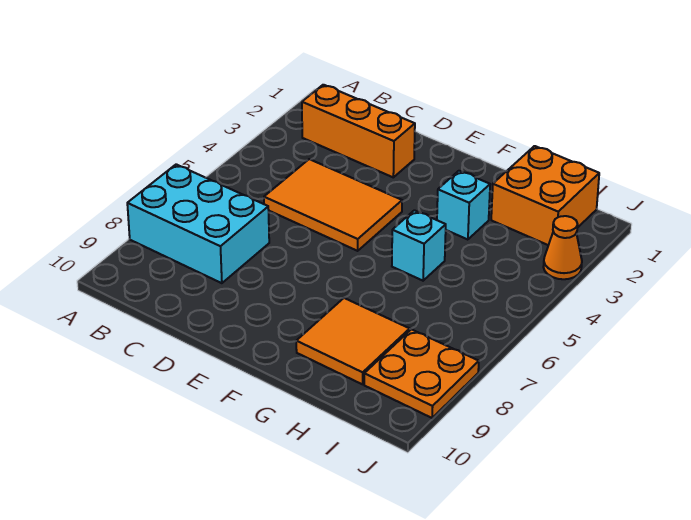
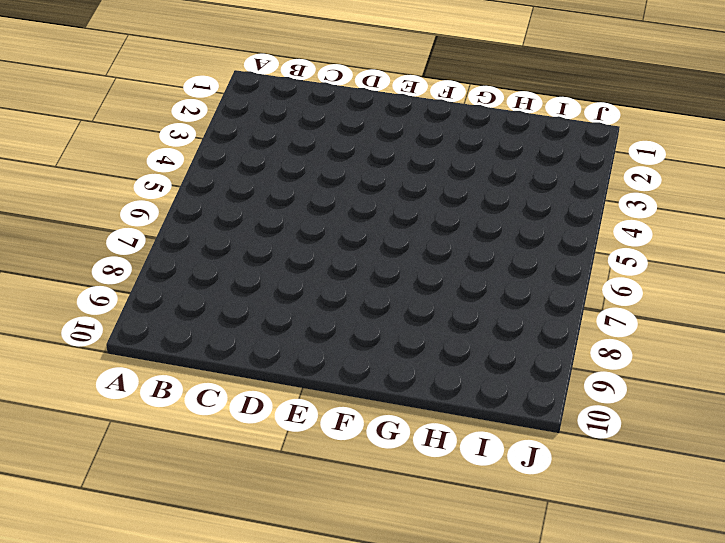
none -> cyan brick A7:C8 level 1
none -> orange brick B2:D2 level 1

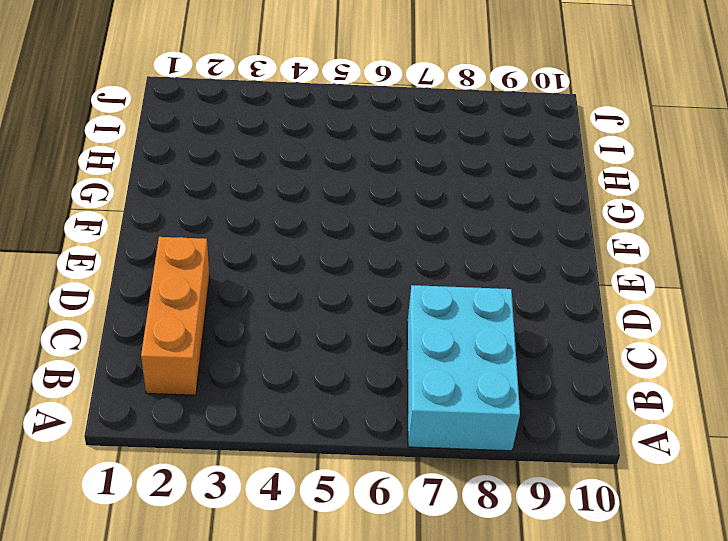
none -> orange tile C4:E5 level 1
none -> cyan brick G3 level 1

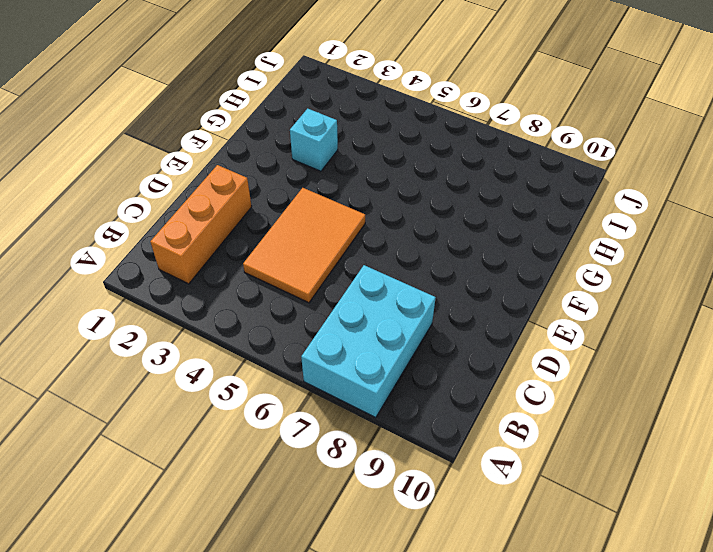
none -> cyan brick G5 level 1
none -> orange tile G8:H9 level 1

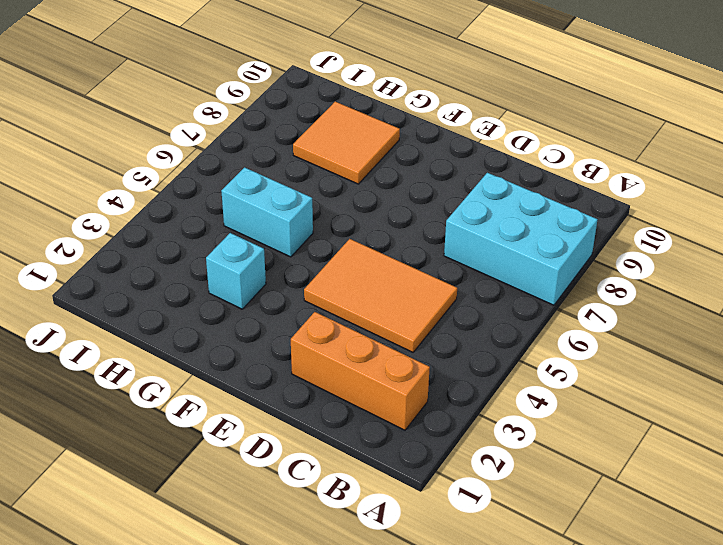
cyan brick G5:H5 level 1 -> cyan brick G5 level 1
none -> orange brick H1:I2 level 1
none -> orange plate I8:J9 level 1

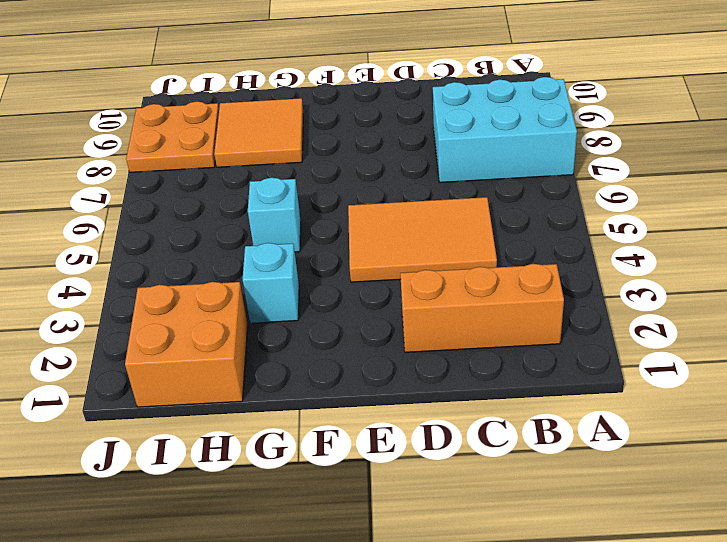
none -> orange cone J3 level 1

